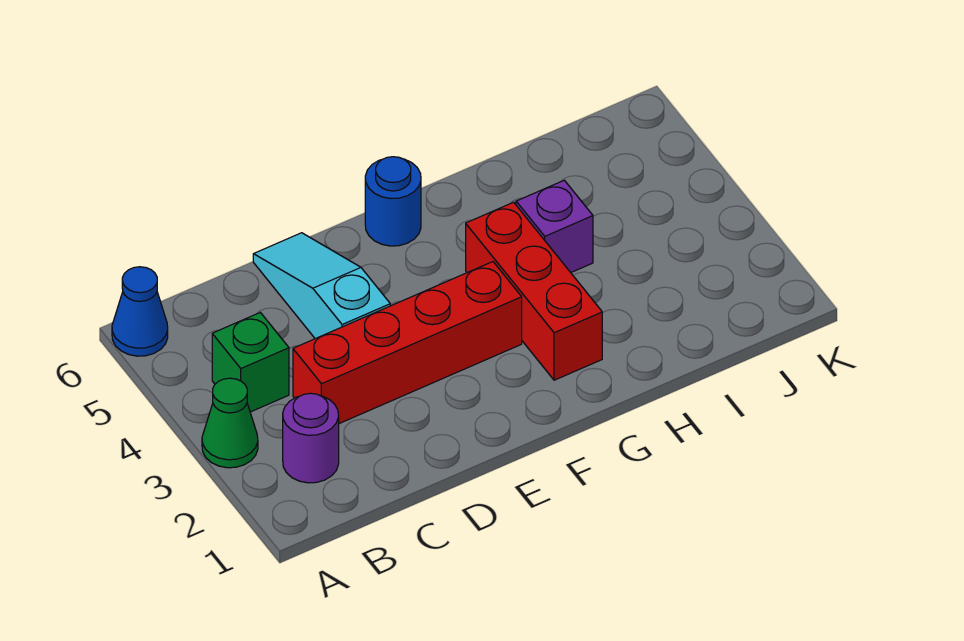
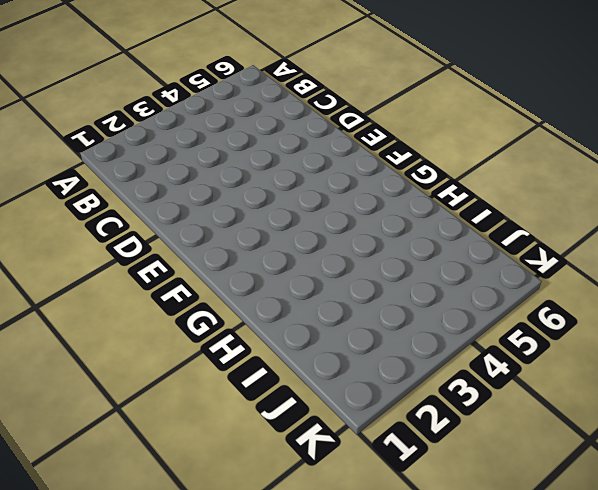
none -> green cone A3 level 1
none -> blue cone A6 level 1

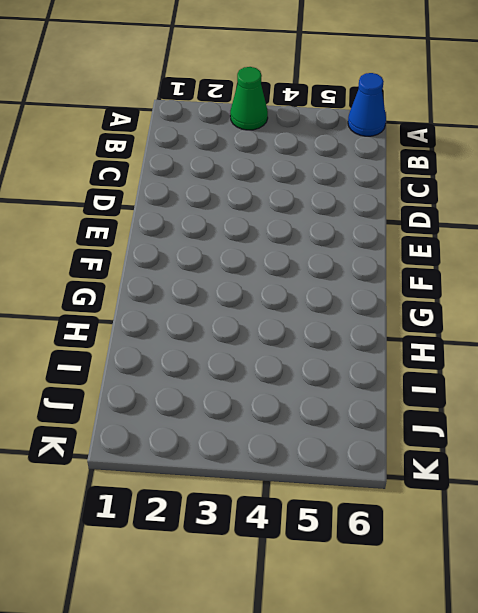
none -> purple round brick B2 level 1
none -> green brick B4 level 1

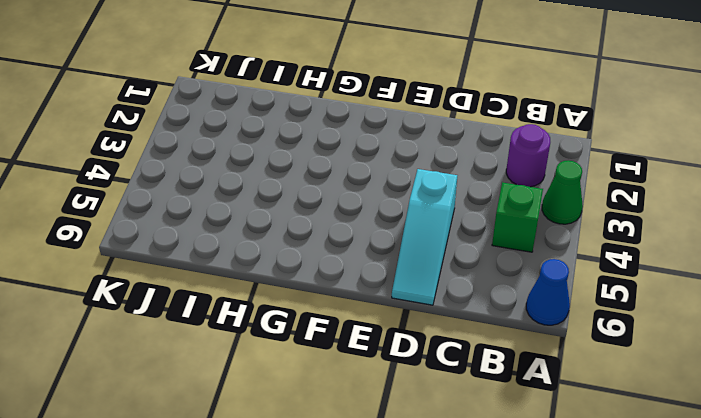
none -> red brick C3:F3 level 1
none -> blue round brick F6 level 1

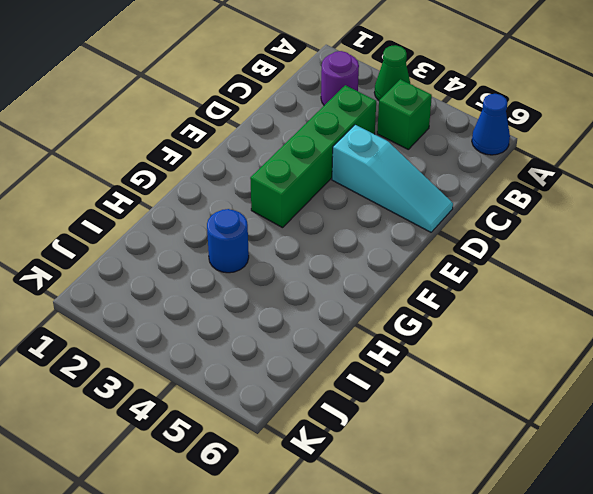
green brick C3:F3 level 1 -> red brick C3:F3 level 1
blue round brick H3 level 1 -> blue round brick F6 level 1
none -> red brick G2:G4 level 1
none -> purple brick H4 level 1

